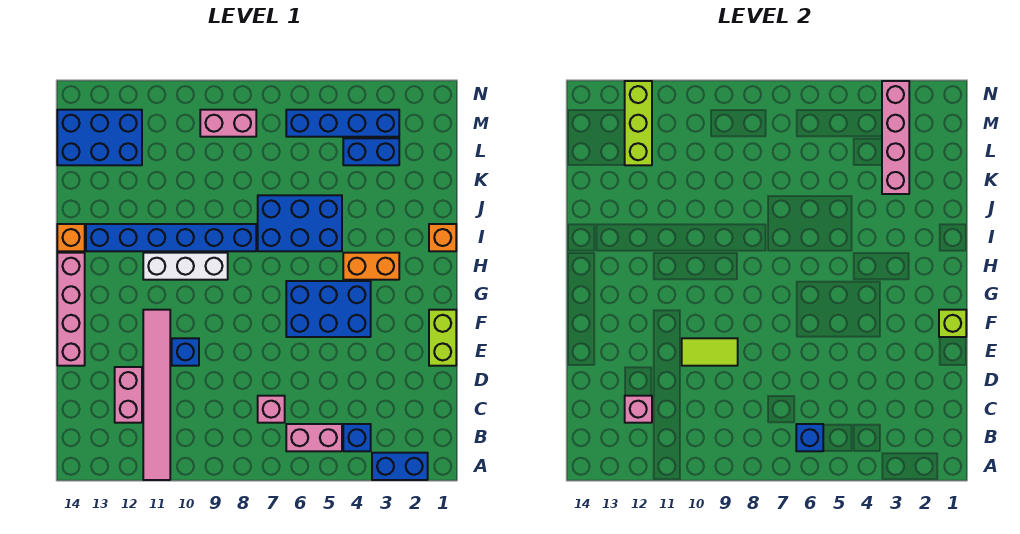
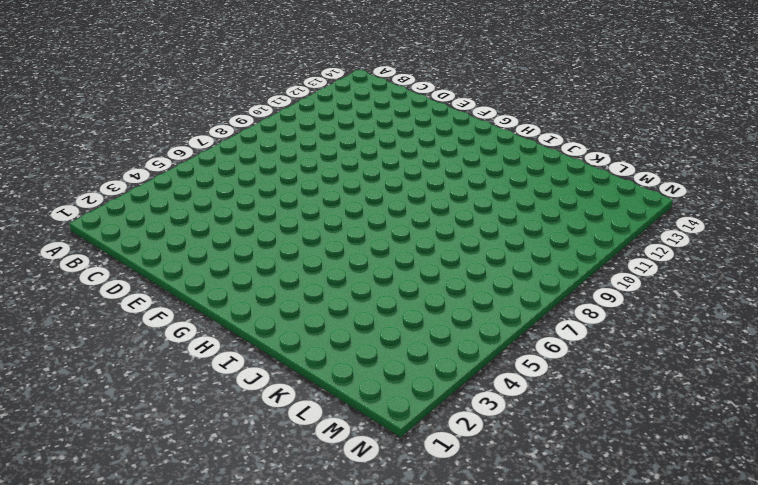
none -> blue brick A2:A3 level 1
none -> pink tile A11:F11 level 1
none -> blue brick B4 level 1

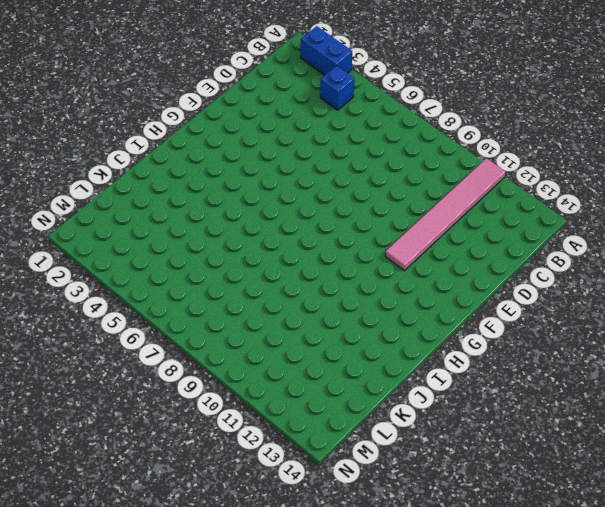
none -> pink brick B5:B6 level 1
none -> pink brick C7 level 1
none -> pink brick C12:D12 level 1

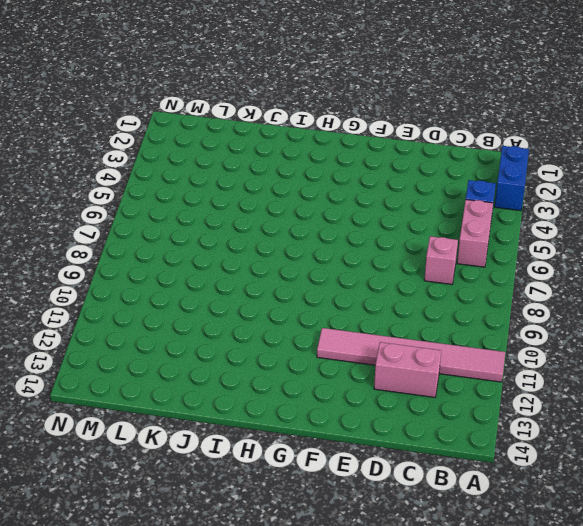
none -> lime brick E1:F1 level 1
none -> blue brick E10 level 1
none -> pink brick E14:H14 level 1

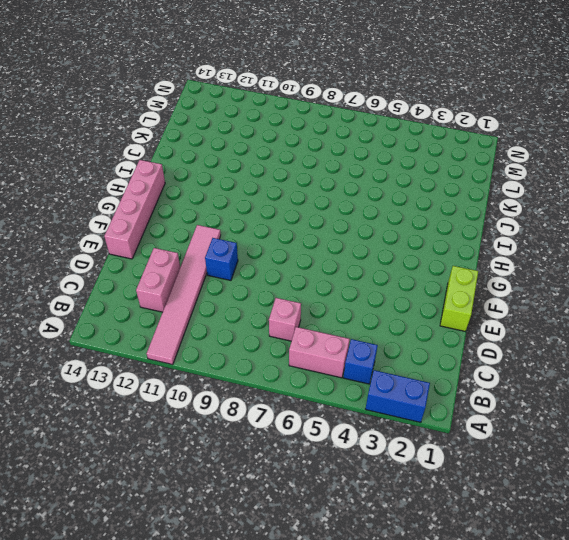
none -> blue brick F4:G6 level 1
none -> orange brick H3:H4 level 1
none -> white brick H9:H11 level 1

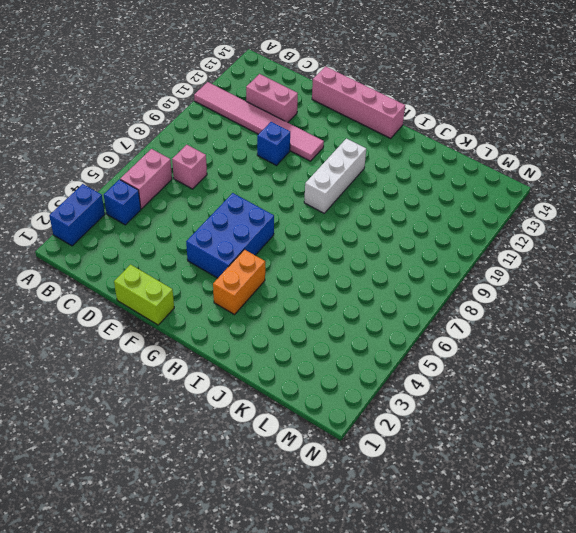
none -> orange brick I1 level 1
none -> blue brick I5:J7 level 1
none -> blue brick I8:I13 level 1

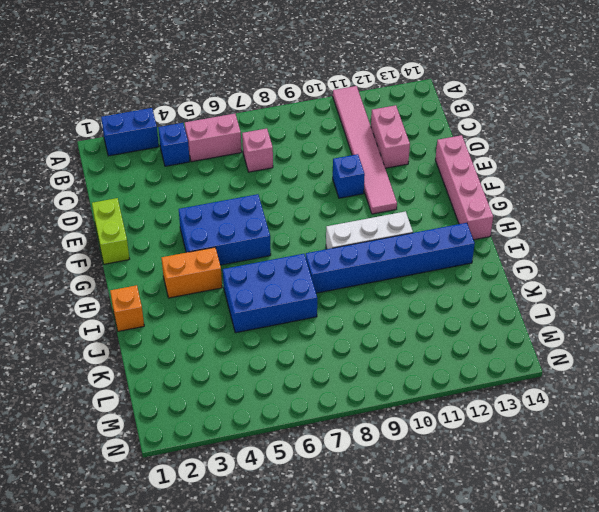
none -> orange brick I14 level 1
none -> blue brick L3:L4 level 1
none -> blue brick L12:M14 level 1

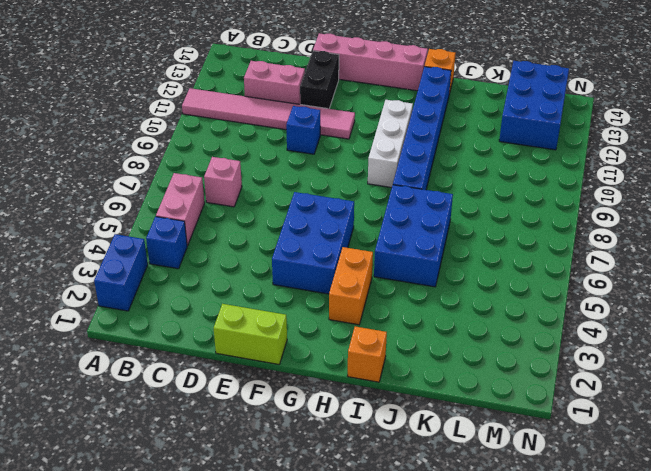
black brick E12:E13 level 1 -> none
none -> blue brick L3:L4 level 1
none -> blue brick M3:M6 level 1
none -> pink brick M8:M9 level 1

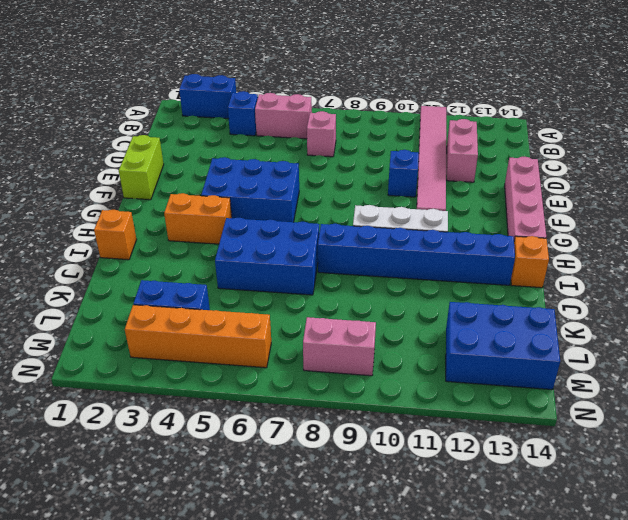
orange brick M3:M6 level 1 -> blue brick M3:M6 level 1
none -> blue brick B6 level 2
none -> pink brick C12 level 2
none -> lime tile E9:E10 level 2

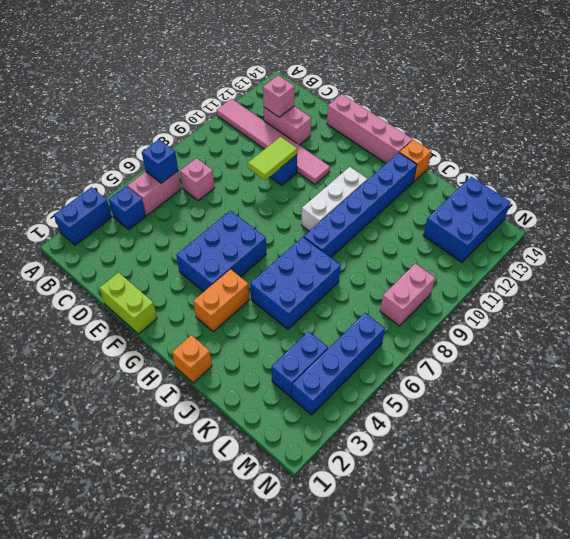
none -> lime brick F1 level 2
none -> pink brick K3:N3 level 2
none -> lime brick L12:N12 level 2

